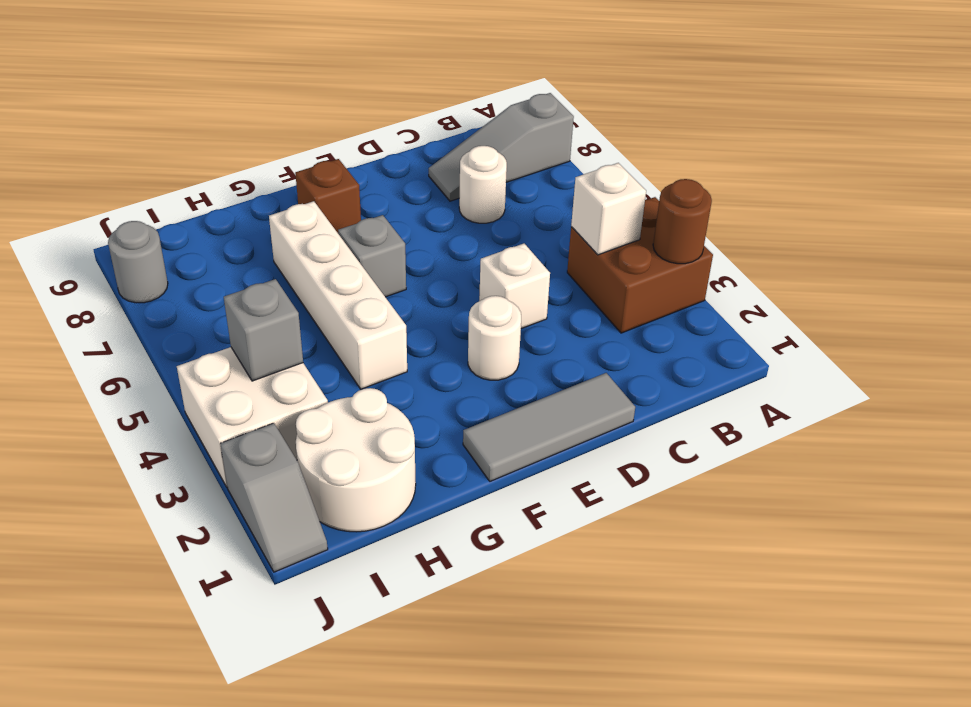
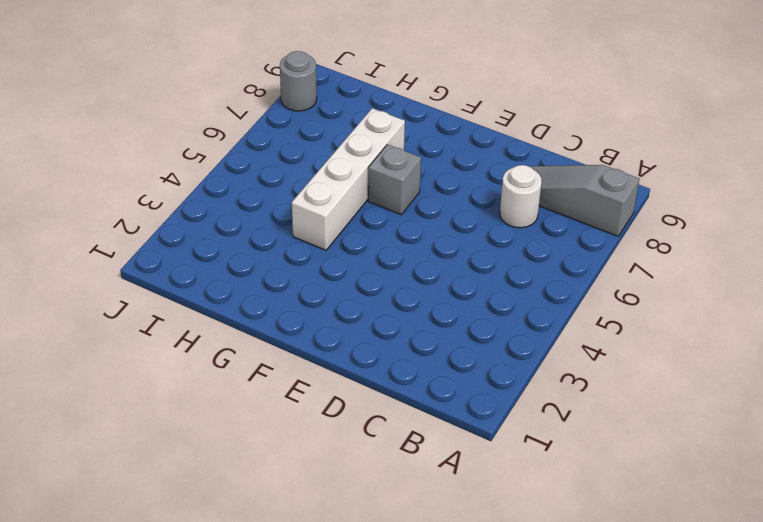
none -> brown brick A3:B4 level 1
none -> grey tile D1:F1 level 1
none -> white brick D4 level 1

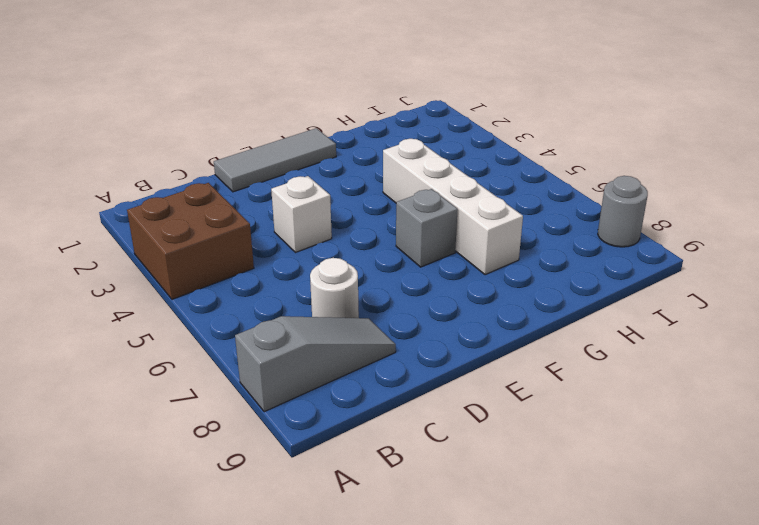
none -> white round brick E3 level 1
none -> brown brick F8 level 1
none -> white round brick H1:I2 level 1

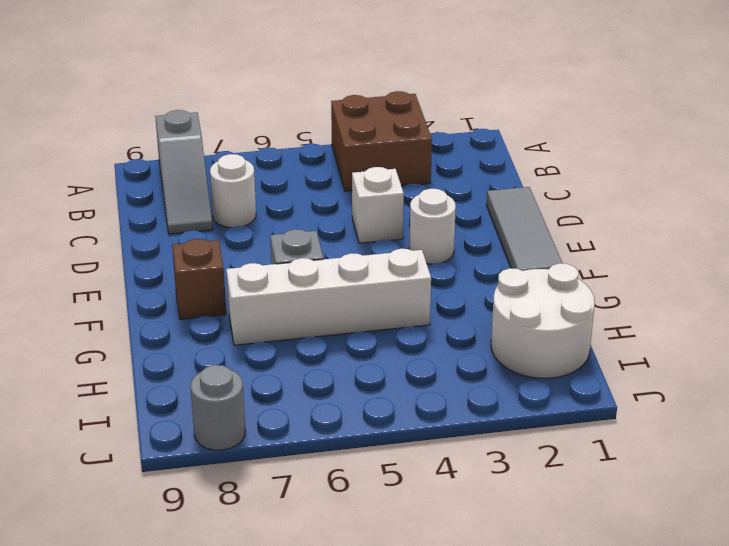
none -> white brick I3:J4 level 1
none -> grey slope J1:J2 level 1 top 2
none -> brown round brick A3 level 2

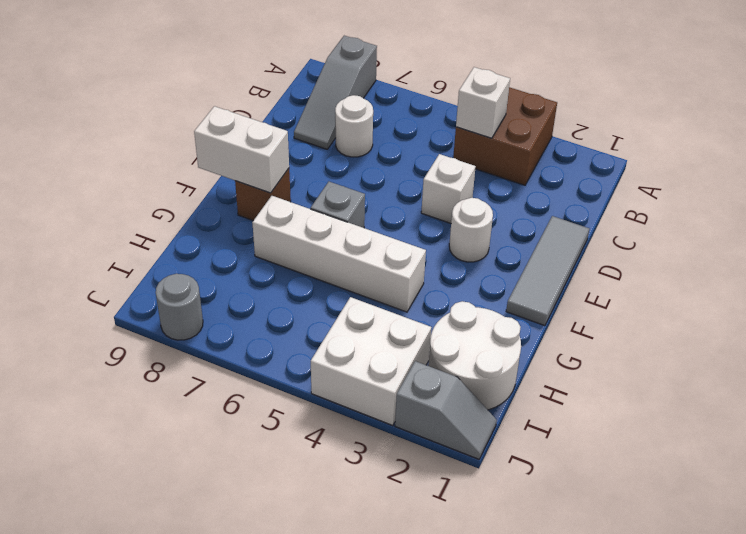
white brick F8:F9 level 2 -> none
none -> brown round brick A3 level 2
none -> grey brick I4 level 2

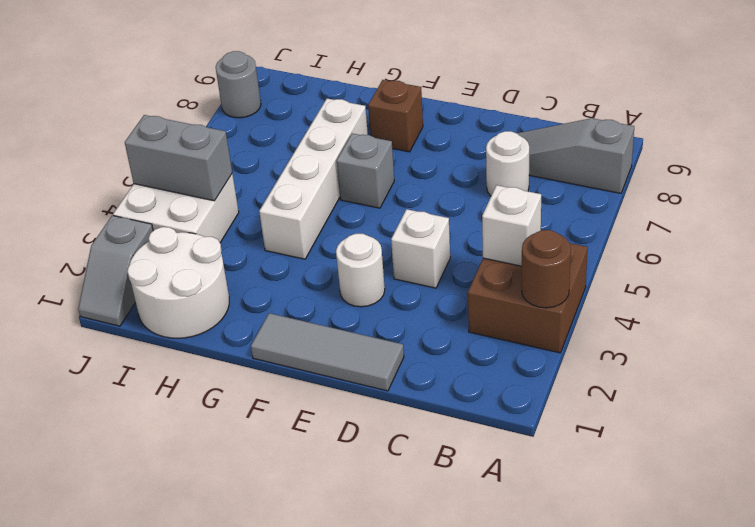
grey brick I4:J4 level 2 -> grey brick I4 level 2

